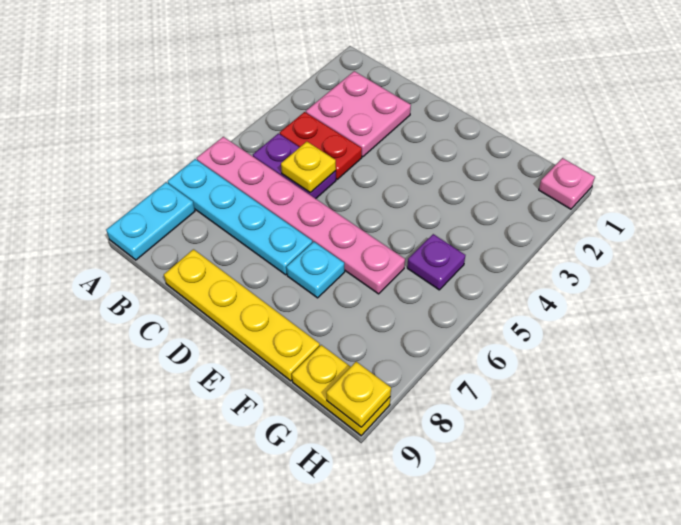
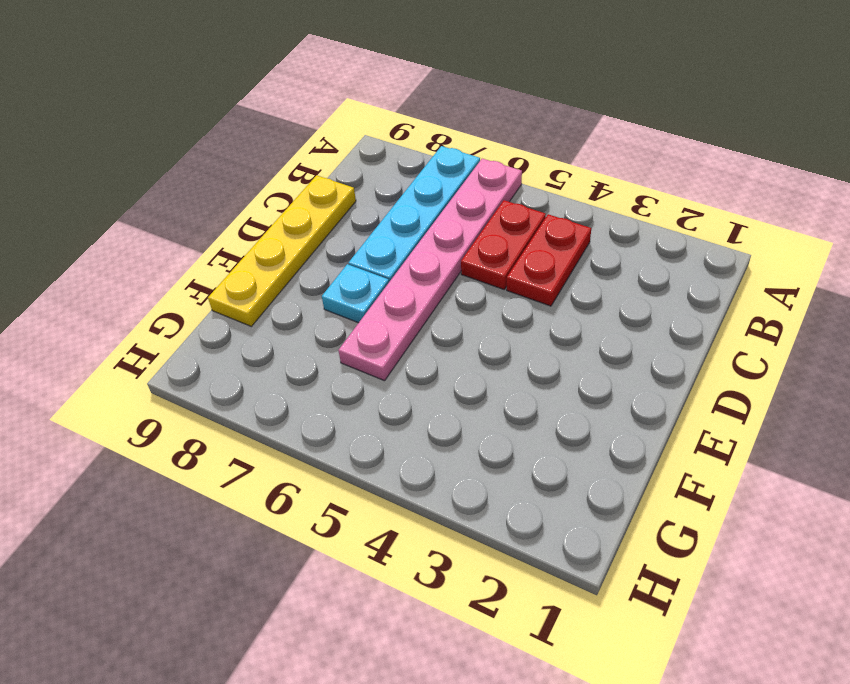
red plate B5:C5 level 1 -> purple plate B5:C5 level 1
none -> cyan plate A8:A9 level 1
none -> pink plate B2:C3 level 1
none -> purple plate G5 level 1

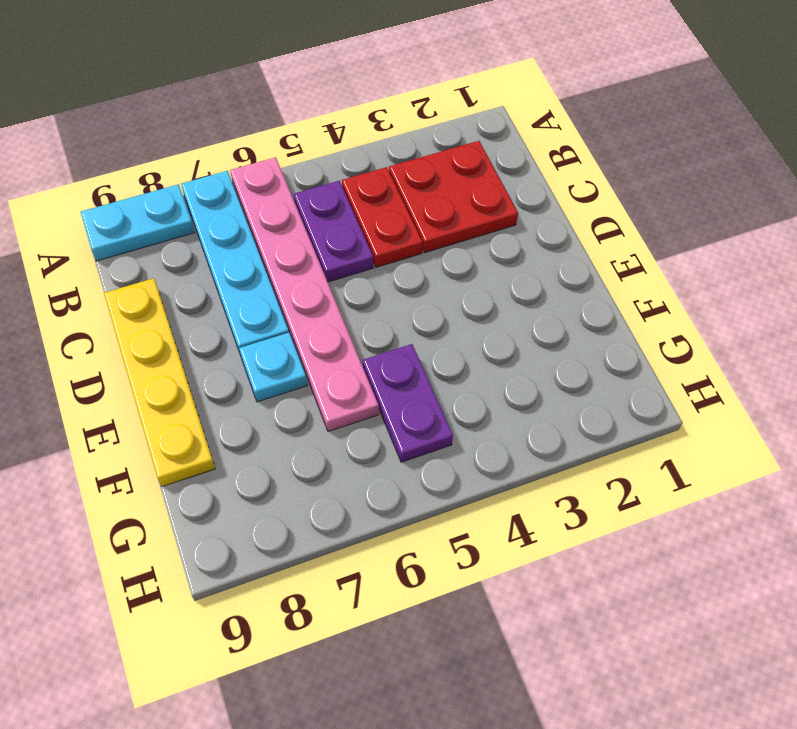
red plate B2:C3 level 1 -> pink plate B2:C3 level 1
purple plate F5:G5 level 1 -> purple plate G5 level 1
none -> yellow plate G9:H9 level 1
none -> pink plate H1 level 1
none -> yellow plate C5 level 2

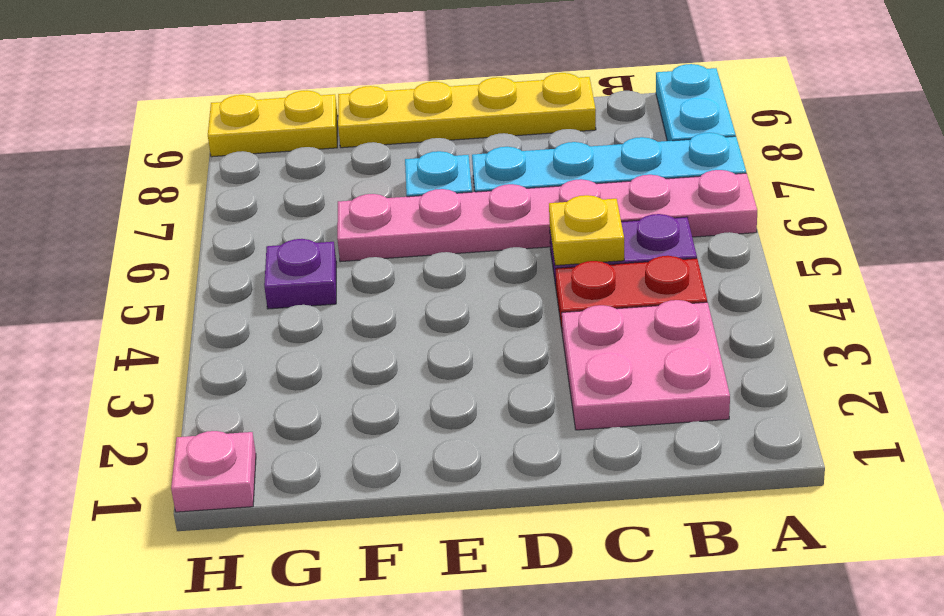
none -> yellow plate H9 level 2

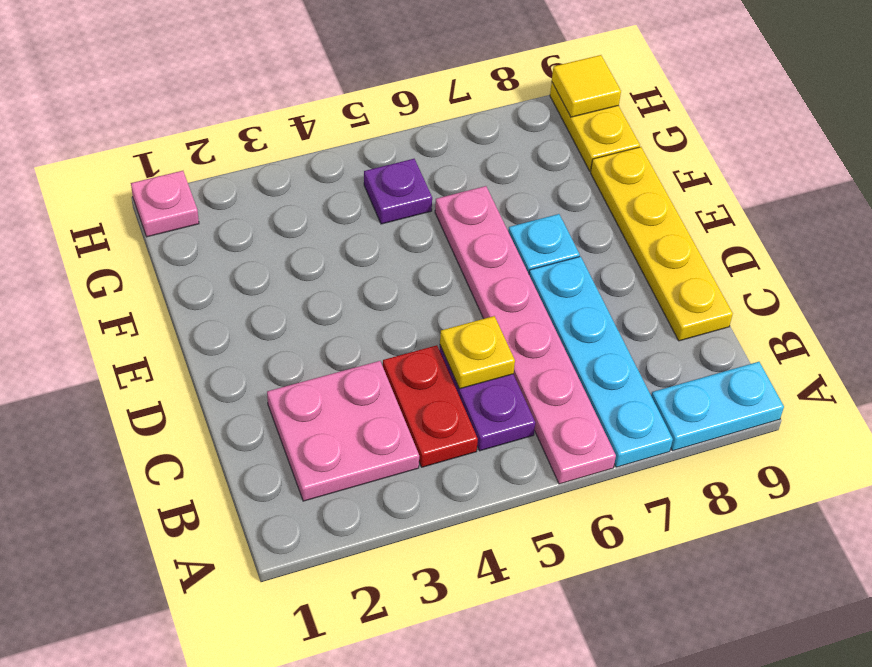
yellow tile H9 level 2 -> yellow plate H9 level 2

